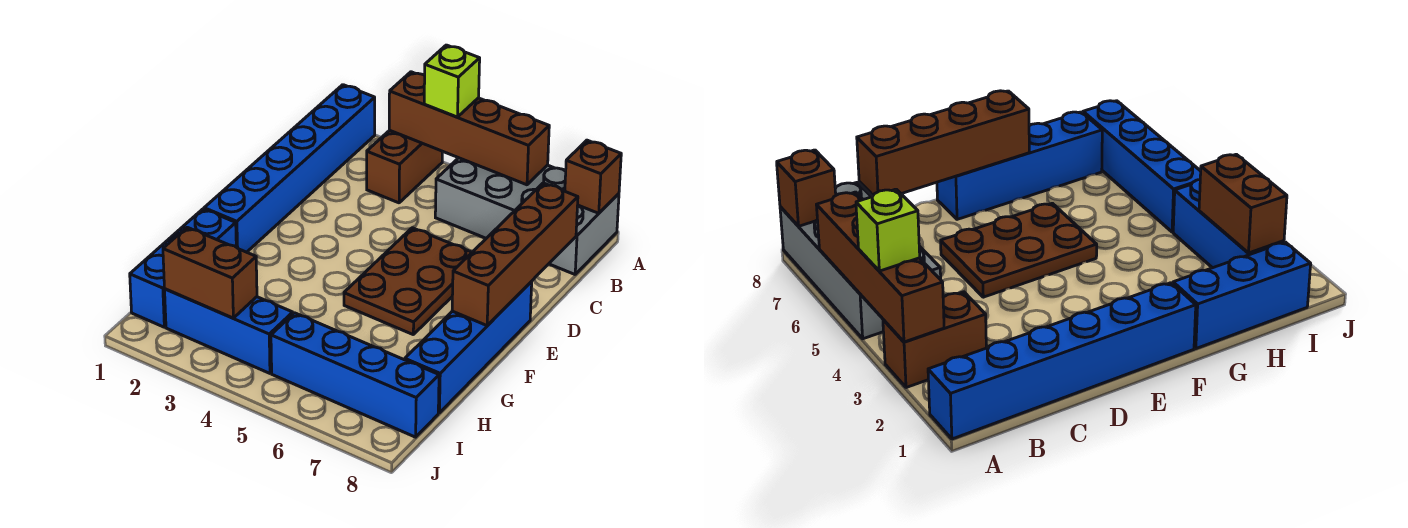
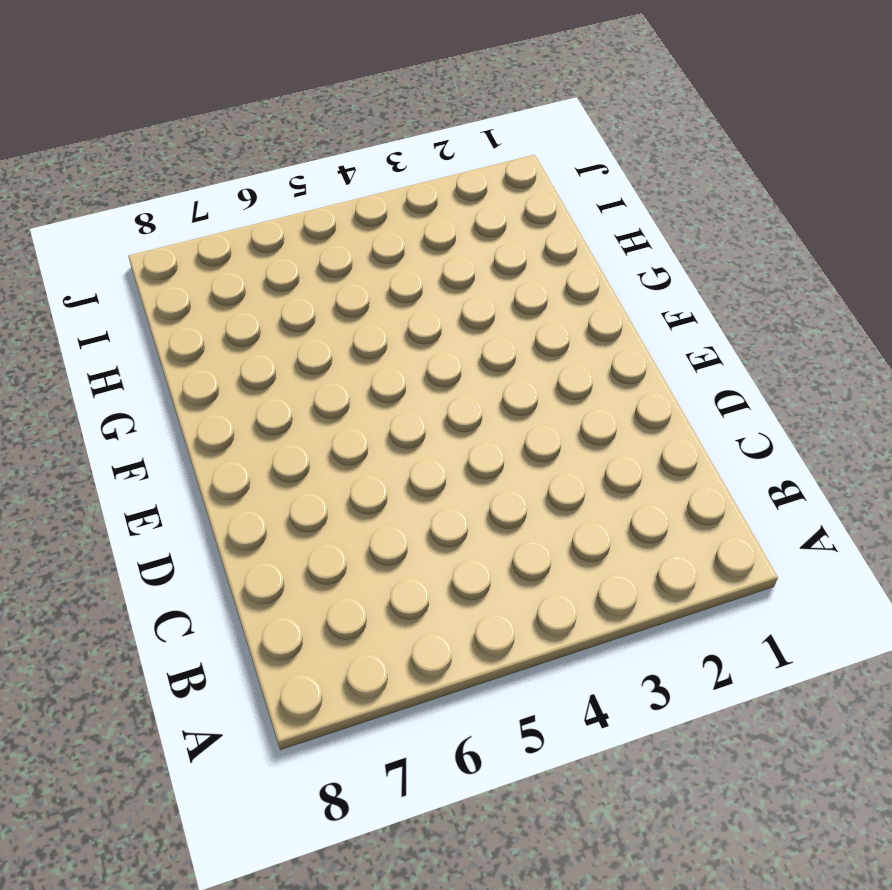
none -> blue brick A1:F1 level 1
none -> brown brick A3:B3 level 1
none -> grey brick A5:B8 level 1

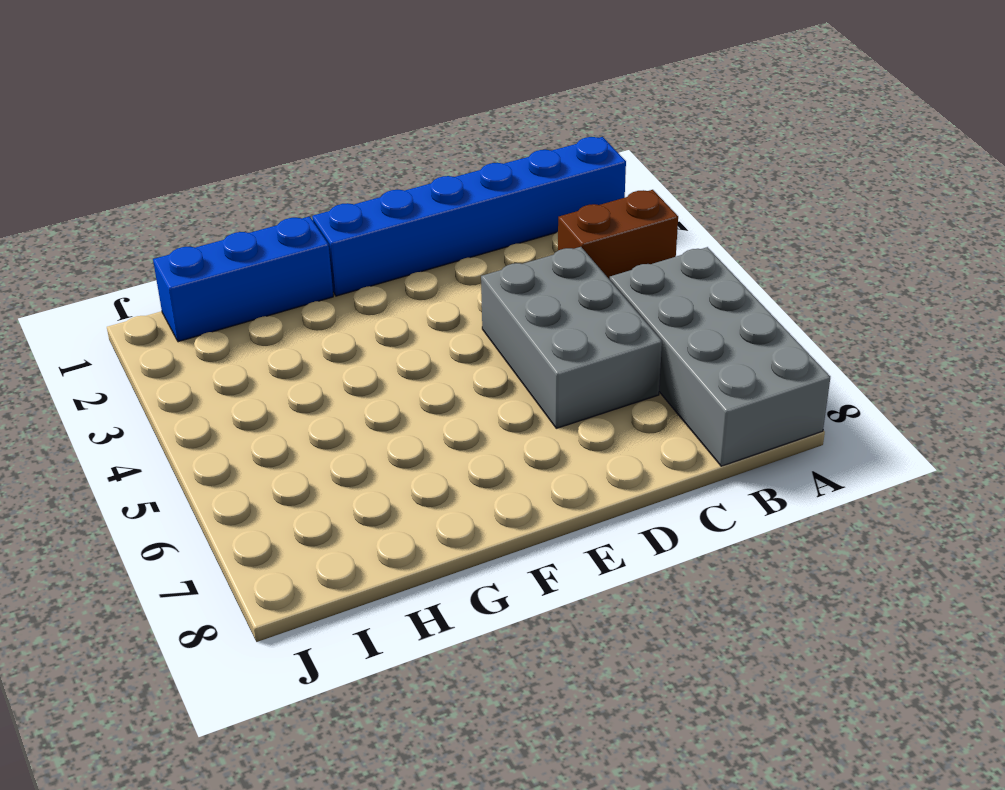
grey brick C4:D6 level 1 -> brown plate D5:F6 level 1
none -> blue brick E8:H8 level 1
none -> blue brick I2:I4 level 1
none -> blue brick I5:I8 level 1

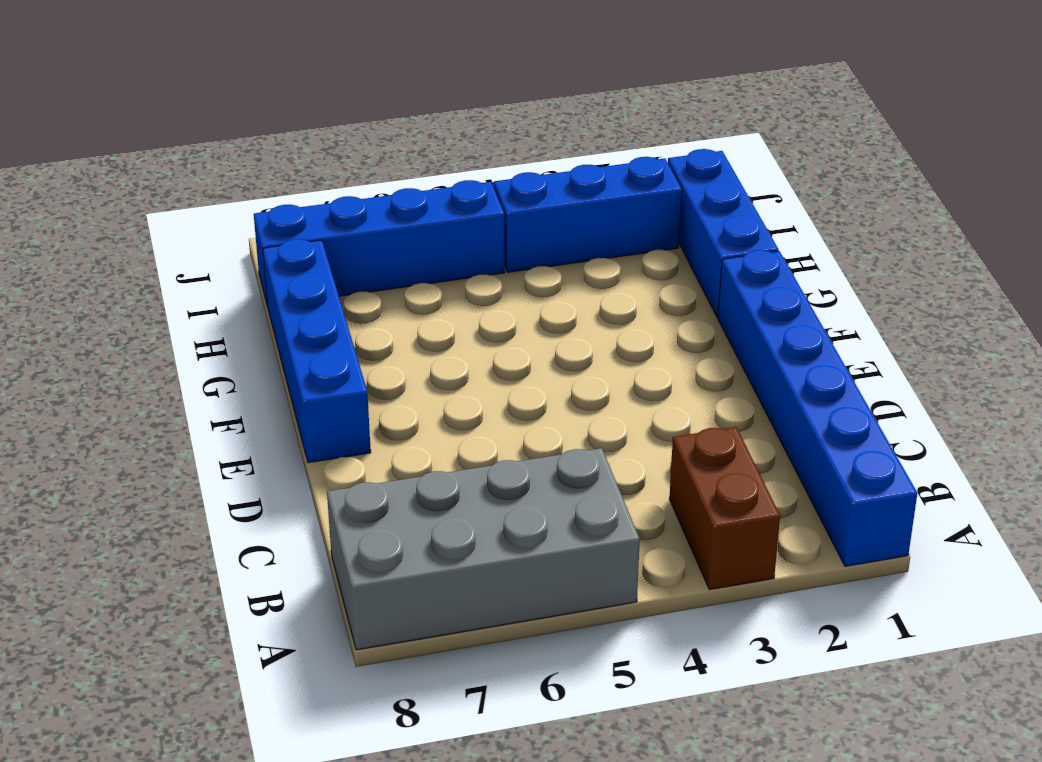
none -> brown plate D5:F6 level 1
none -> brown brick A3:A6 level 2
none -> brown brick A8 level 2

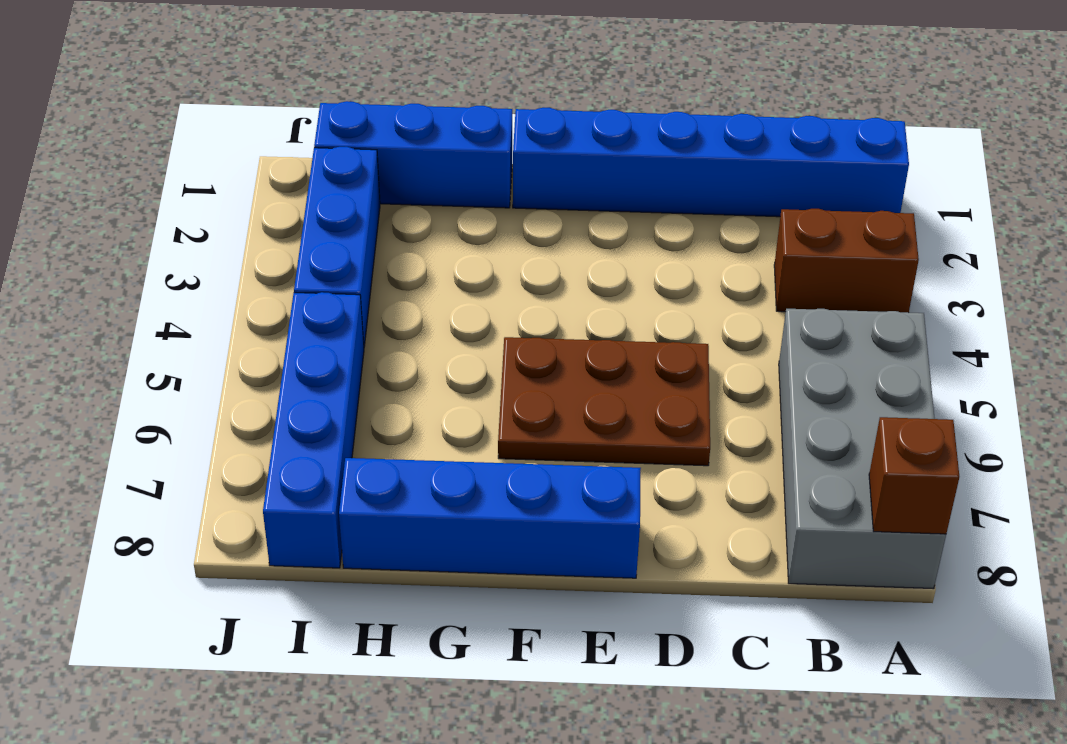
none -> brown brick A3:A6 level 2
none -> brown brick C8:F8 level 2
none -> brown brick I2:I3 level 2

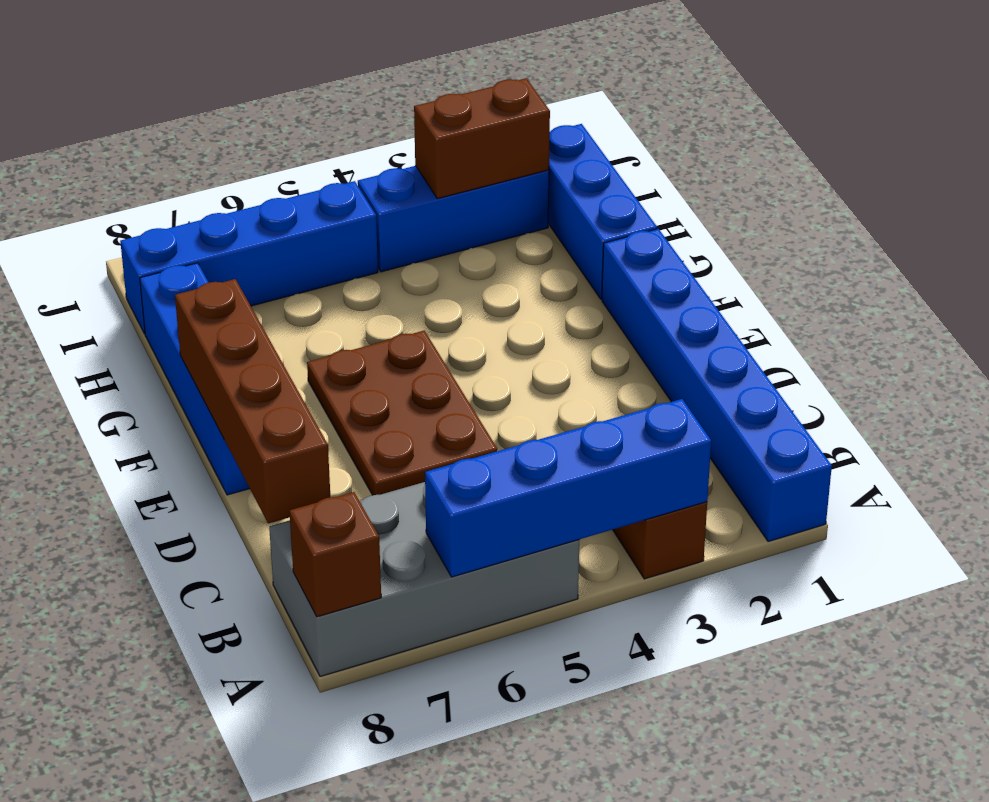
blue brick A3:A6 level 2 -> brown brick A3:A6 level 2
none -> lime brick A4 level 3

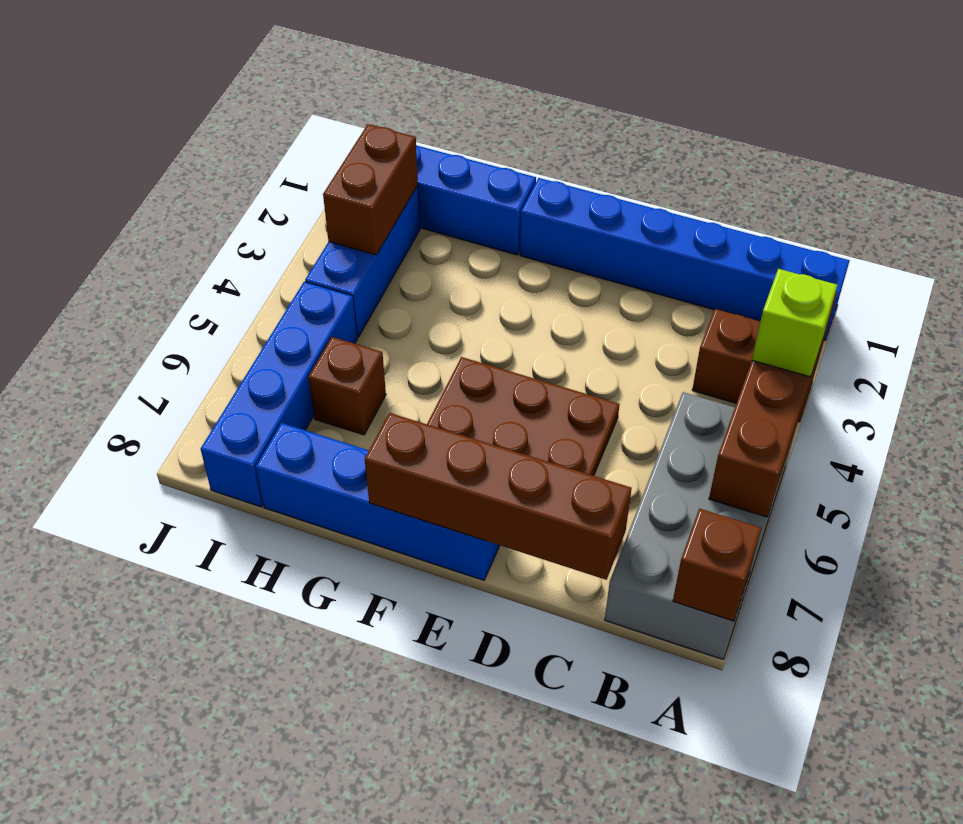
brown brick H6 level 1 -> none

